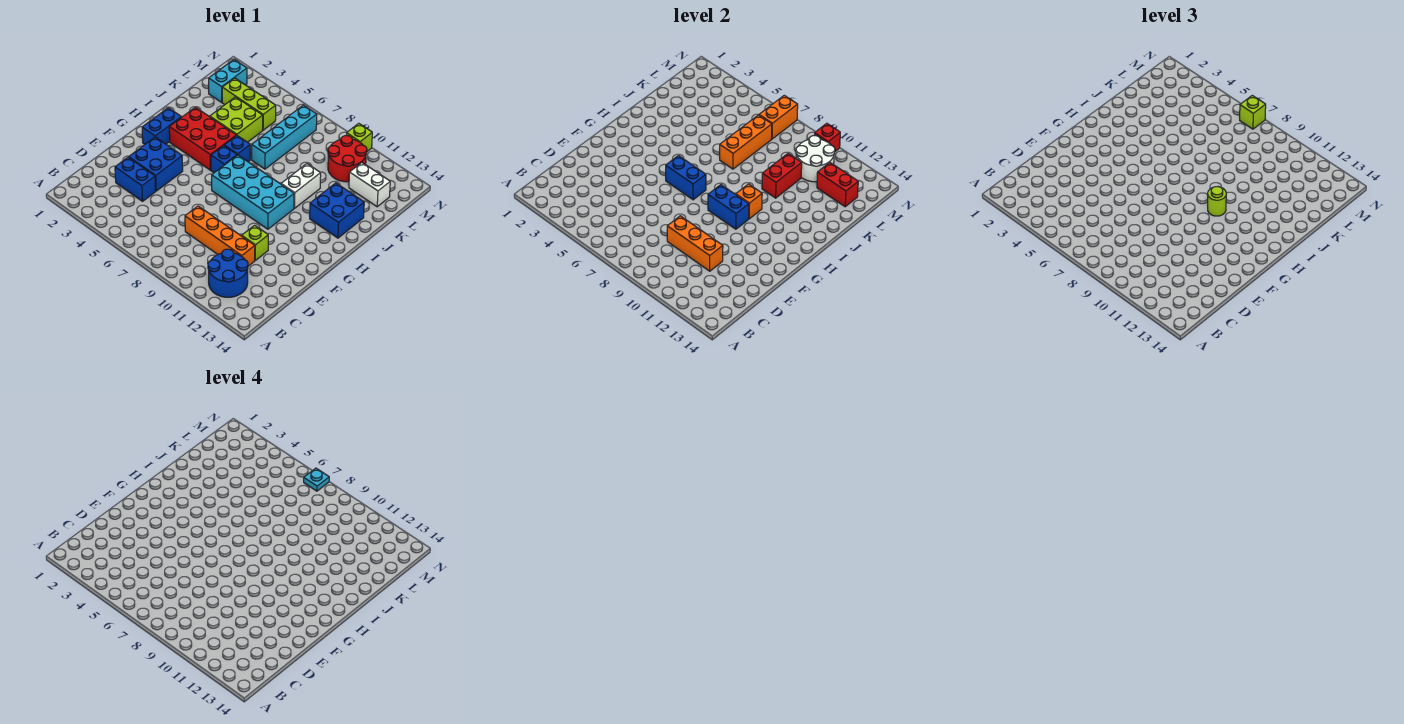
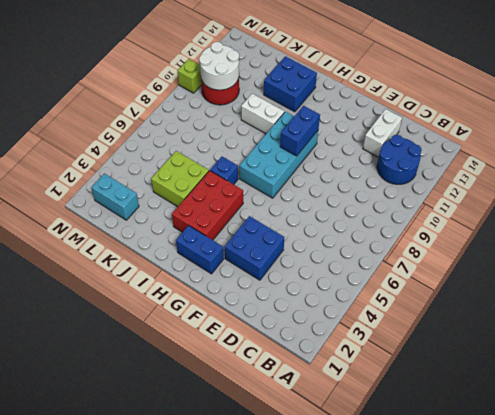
white brick D12:D13 level 1 -> white brick L12:L13 level 1
none -> blue brick D3:D4 level 1
none -> orange brick D8:D11 level 1
none -> lime brick E11 level 1
none -> blue brick H6 level 1

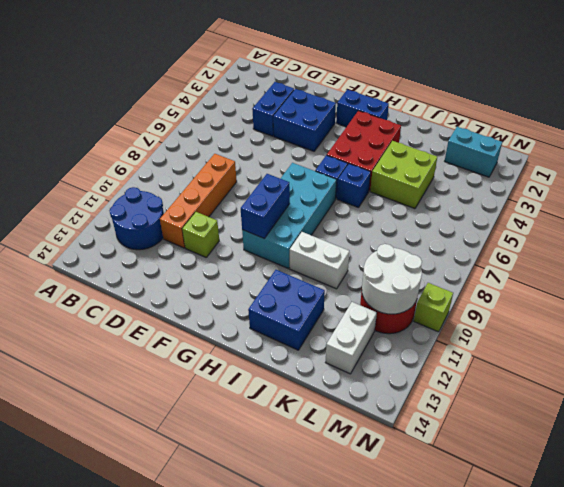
none -> cyan brick J7:M7 level 1
none -> lime brick L3:L5 level 1
none -> orange brick D9:D11 level 2
none -> blue brick G6:G7 level 2

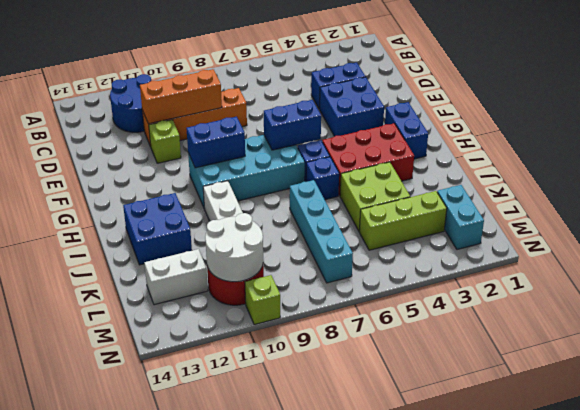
none -> orange brick H10 level 2
none -> orange brick J7:L7 level 2
none -> red brick J10:K10 level 2
none -> red brick L12:L13 level 2

